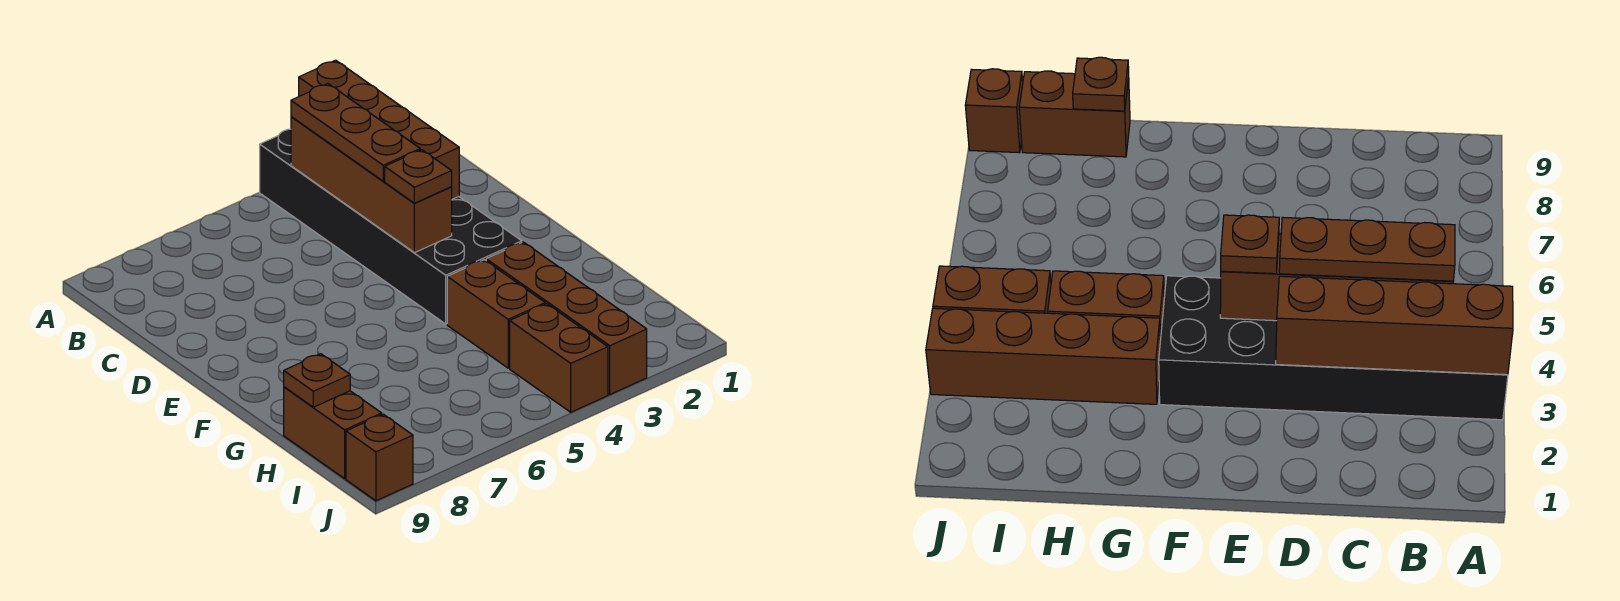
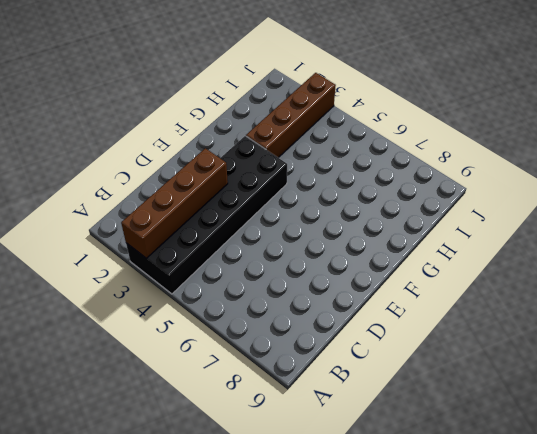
none -> brown brick G4:H4 level 1
none -> brown brick H9:I9 level 1

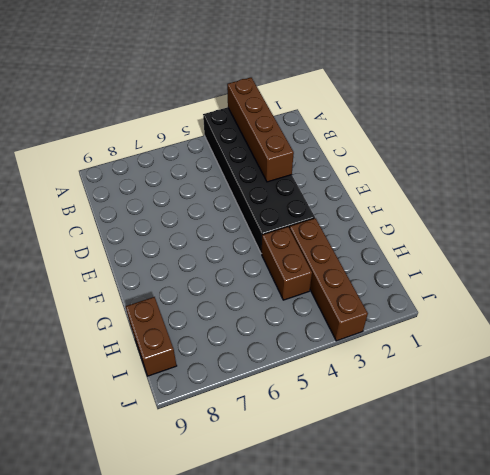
none -> brown brick I4:J4 level 1
none -> brown brick J9 level 1

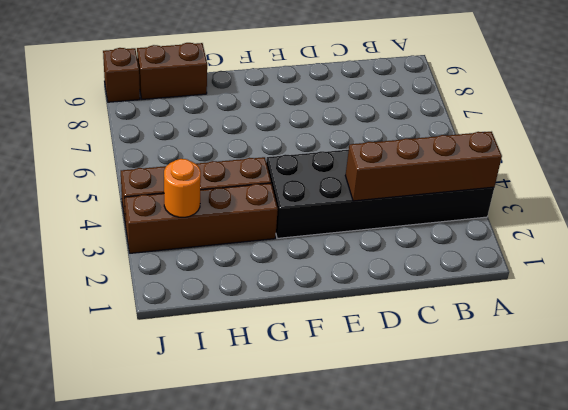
orange round brick I3 level 2 -> none
none -> brown brick B4:E4 level 2
none -> brown plate H9 level 2

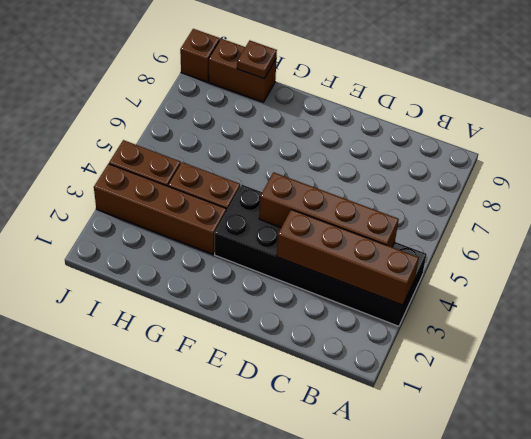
none -> brown plate B4:D4 level 3
none -> brown plate E4 level 3

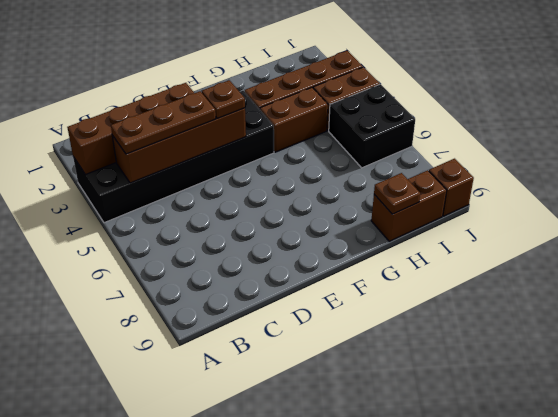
black brick I5:J6 level 1 -> none

